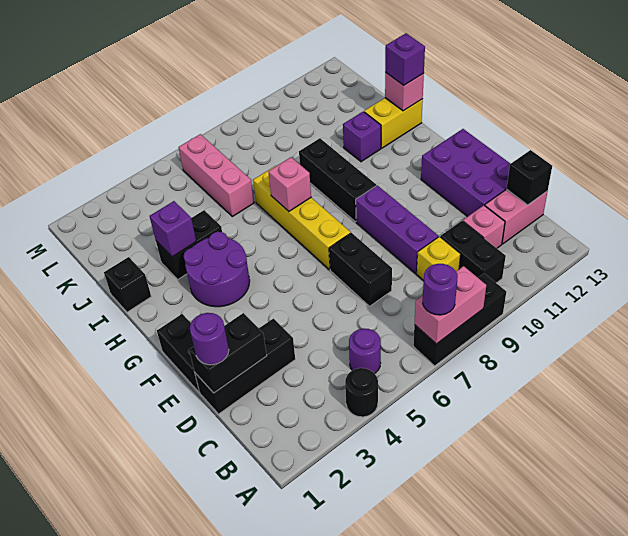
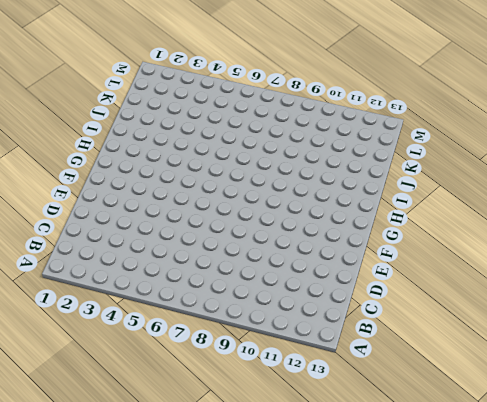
none -> black round brick A4 level 1
none -> black brick A7:A9 level 1
none -> purple round brick B5 level 1

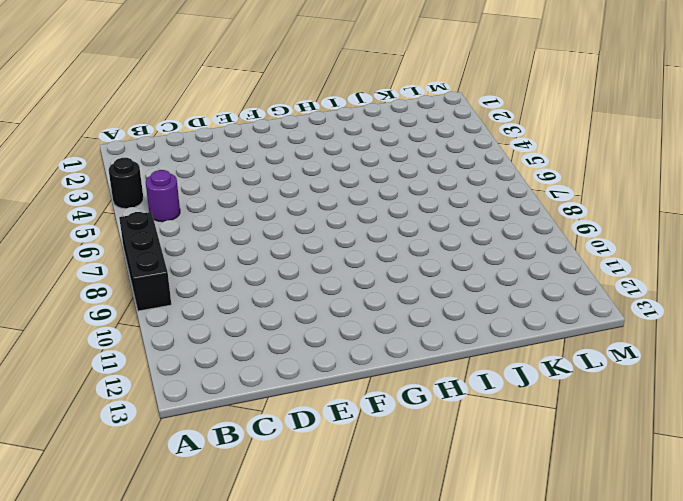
none -> black brick B10:C10 level 1
none -> yellow brick C9 level 1
none -> pink brick C11 level 1

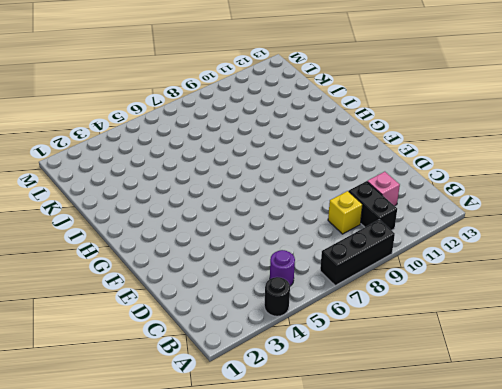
none -> pink brick C12:C13 level 1
none -> black brick D1:D3 level 1
none -> black brick D7:E7 level 1

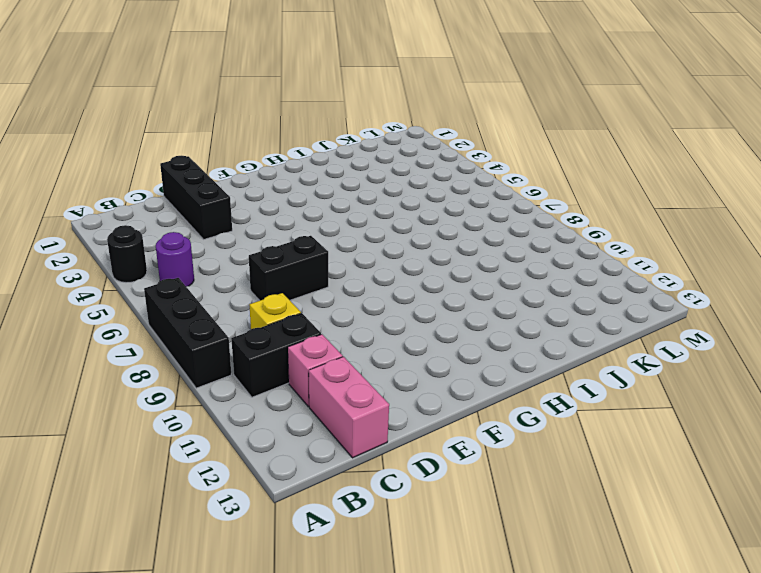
none -> purple brick D9:F9 level 1
none -> purple brick D12:F13 level 1
none -> black brick E1:F1 level 1

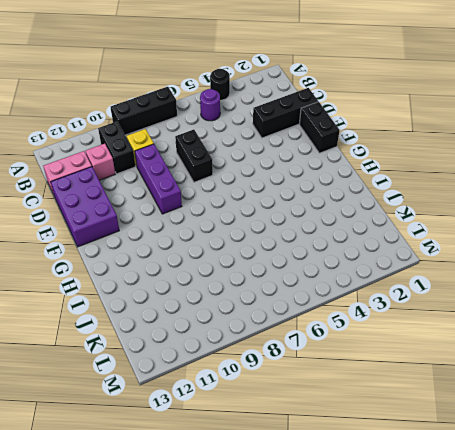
none -> yellow brick F7:I7 level 1
none -> purple round brick G3:H4 level 1
none -> black brick G9:I9 level 1

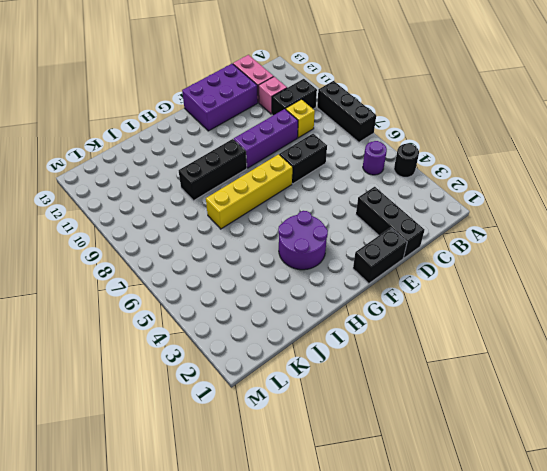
none -> black brick I1 level 1
none -> black brick I3:I4 level 1
none -> purple brick I11 level 1

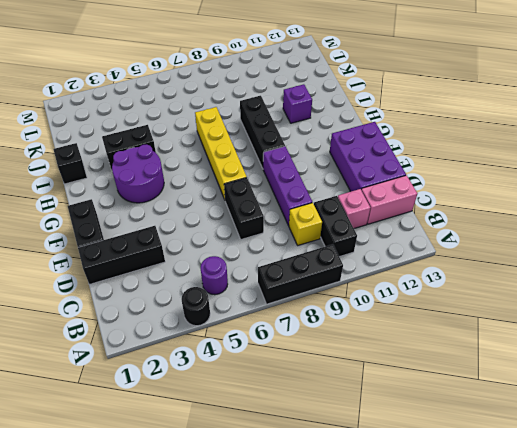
none -> yellow brick I12:I13 level 1
none -> pink brick J6:L6 level 1
none -> pink brick A7:A8 level 2

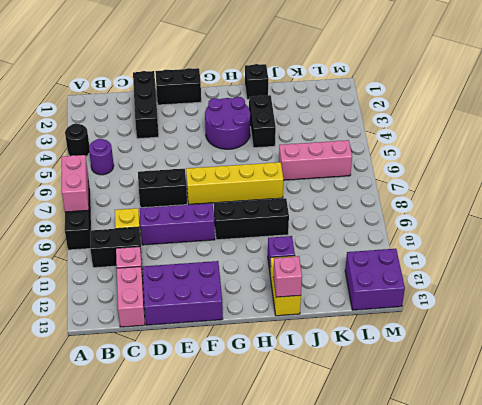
purple brick L12:M13 level 1 -> none
none -> black brick C13 level 2
none -> black brick D1:D2 level 2
none -> pink brick H7 level 2

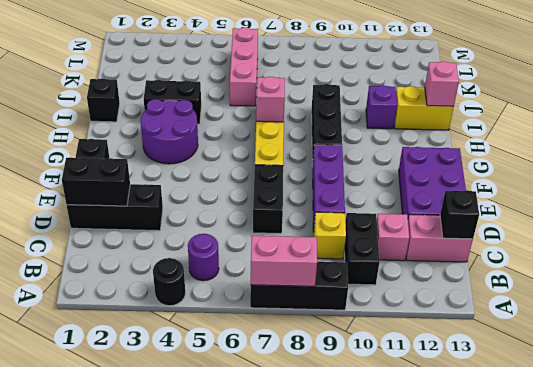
none -> purple brick I3 level 2
none -> purple round brick A7 level 3
none -> purple round brick D1 level 3

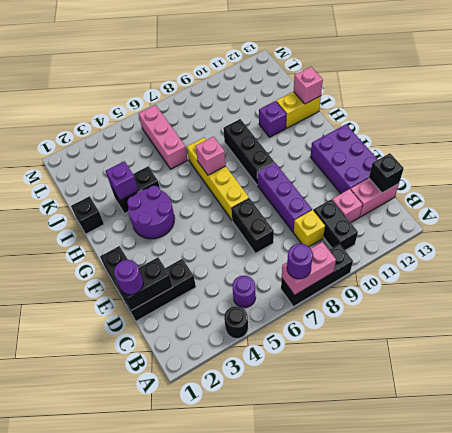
none -> purple brick I13 level 3

